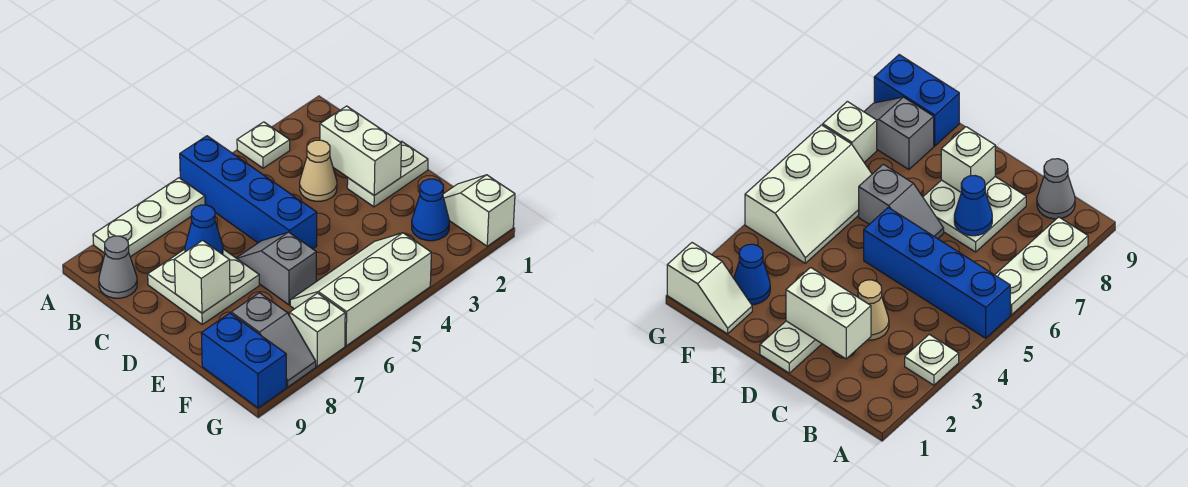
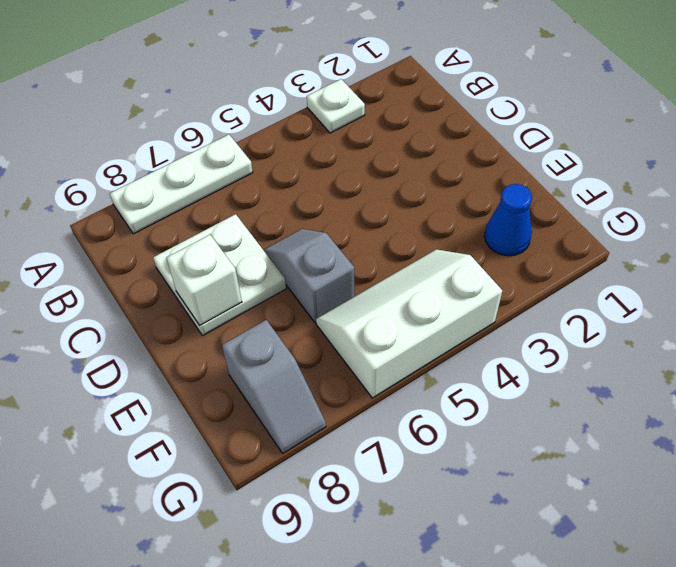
none -> blue brick A5:D5 level 1
none -> grey cone B9 level 1
none -> tan cone C3 level 1

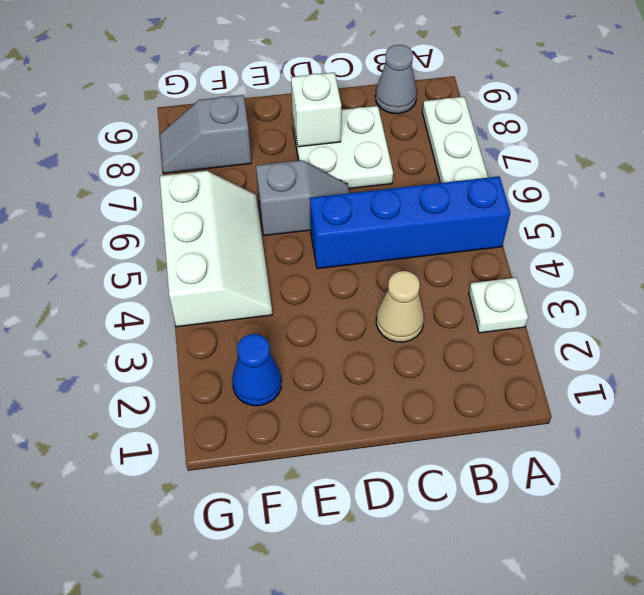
none -> white plate D1:D2 level 1
none -> white slope F1:G1 level 1 top G
none -> blue brick F9:G9 level 1

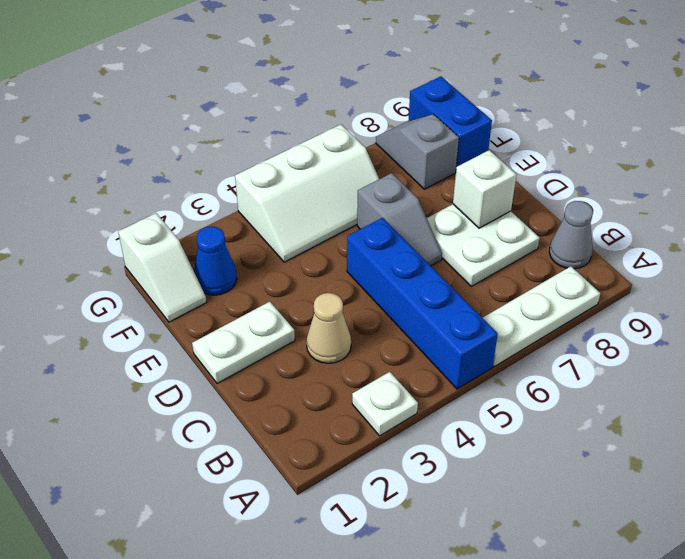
none -> white brick G7 level 1
none -> white brick C2:D2 level 2
none -> blue cone C7 level 2

